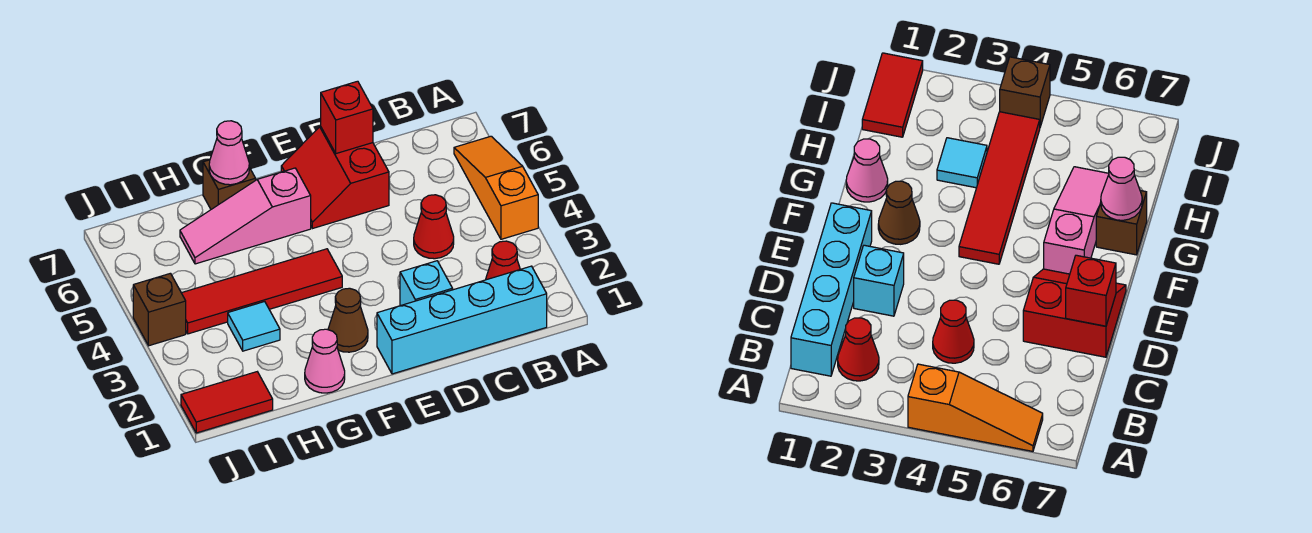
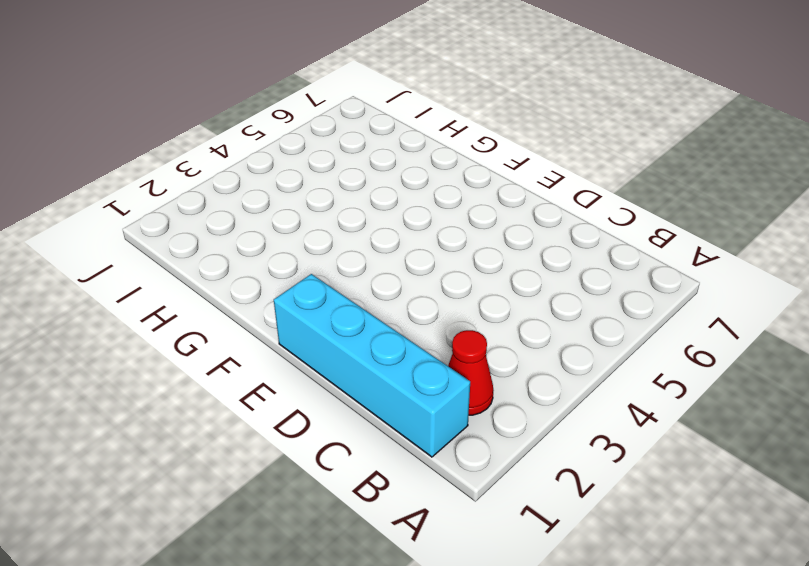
none -> orange slope A4:A6 level 1 top 4
none -> red cone C4 level 1
none -> cyan brick D2 level 1

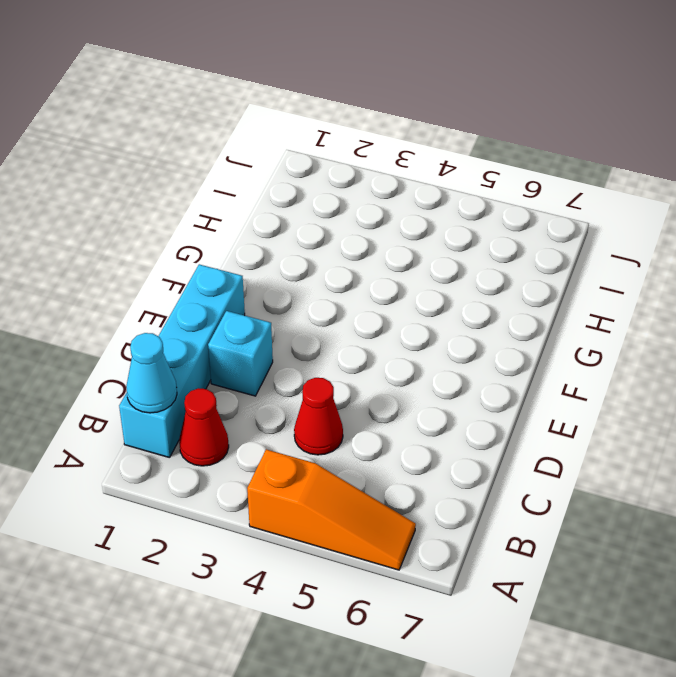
cyan cone B1 level 2 -> none
none -> red slope D6:E7 level 1 top D
none -> brown cone F2 level 1
none -> red tile F4:I4 level 1

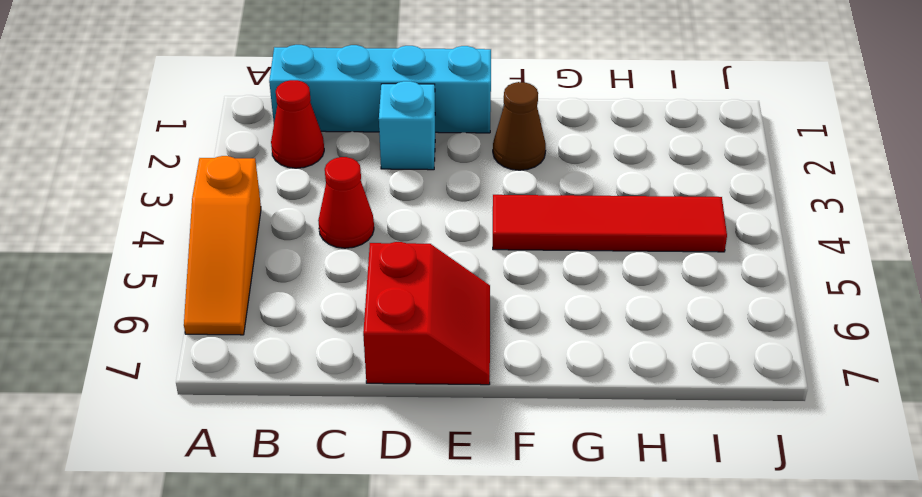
none -> pink slope F6:H6 level 1 top F
none -> pink cone G1 level 1
none -> brown brick G7 level 1

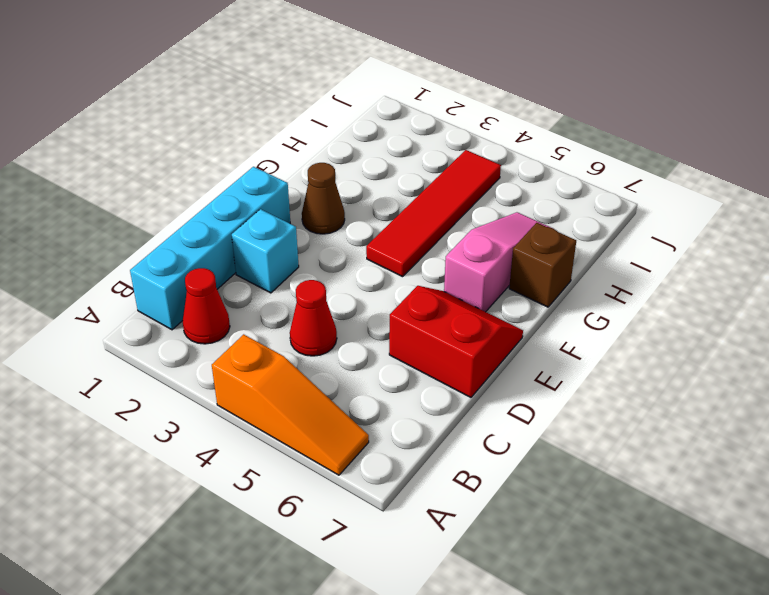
none -> pink cone G1 level 1
none -> cyan tile H3 level 1
none -> red tile I1:J1 level 1

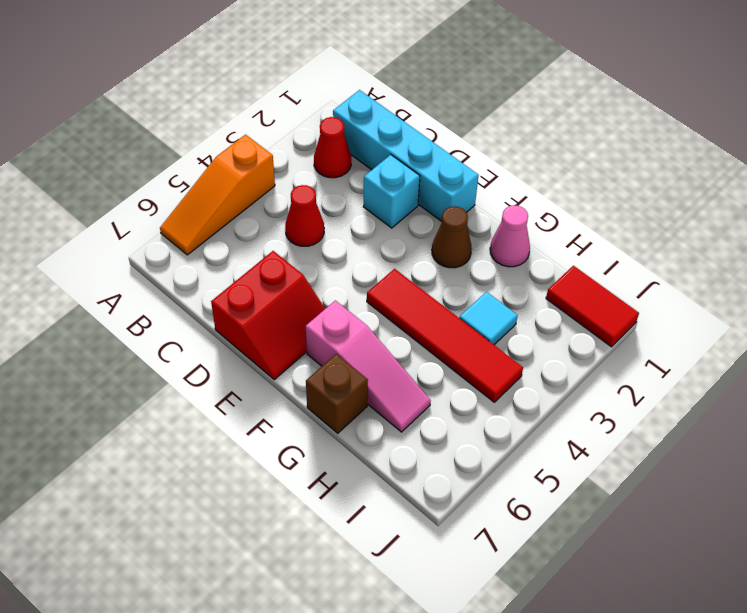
none -> brown brick J4 level 1
none -> red brick D7 level 2
none -> pink cone G7 level 2

